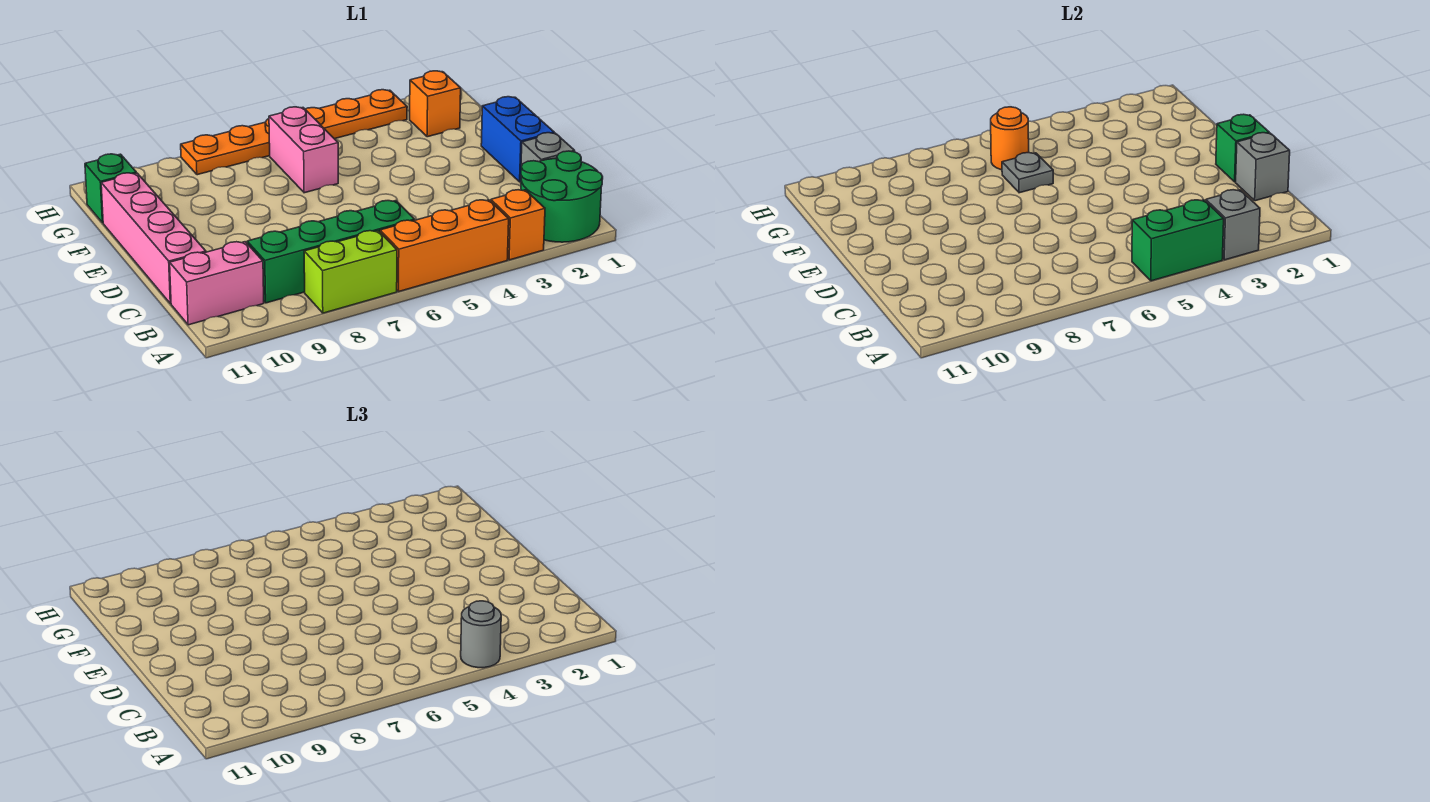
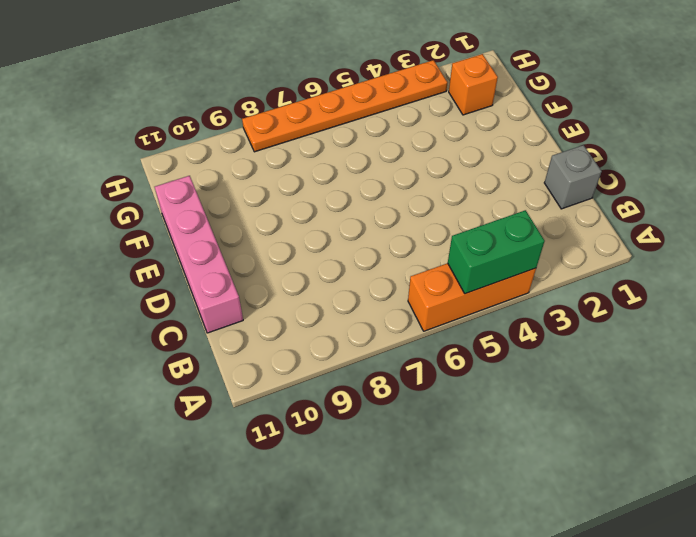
none -> green round brick A1:B2 level 1
none -> orange brick A3 level 1
none -> lime brick A7:A8 level 1

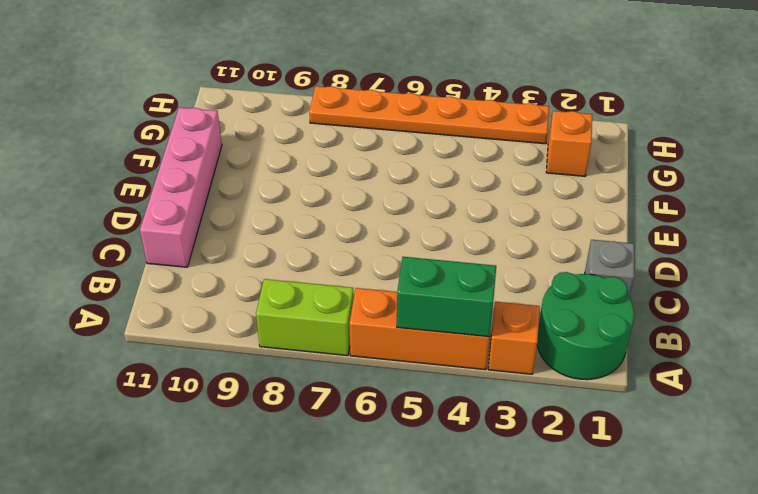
none -> green brick B6:B9 level 1
none -> pink brick B10:B11 level 1
none -> blue brick D1:E1 level 1

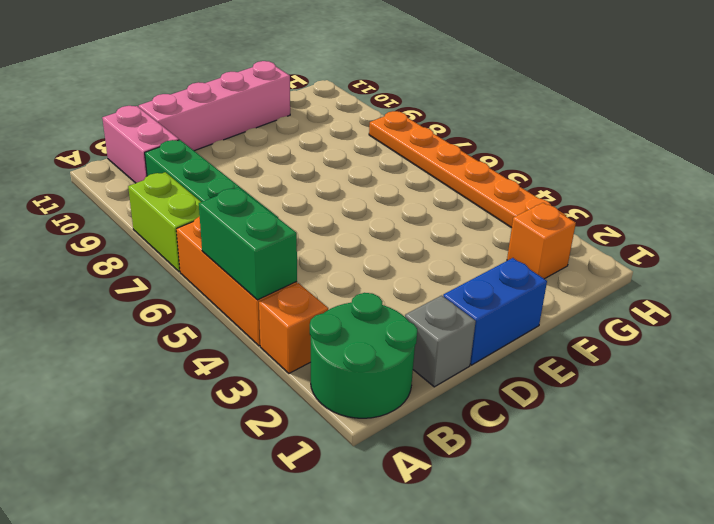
none -> pink brick F6:G6 level 1
none -> green brick G11 level 1
none -> grey brick A3 level 2

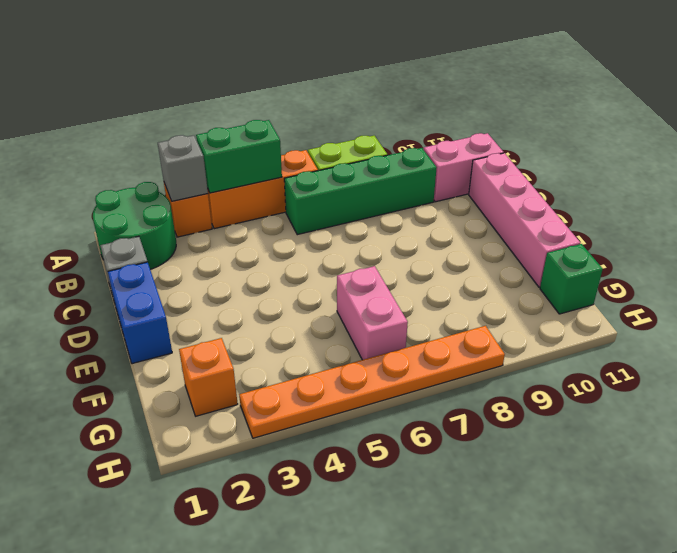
none -> grey brick C1 level 2
none -> green brick D1 level 2
none -> grey plate F6 level 2

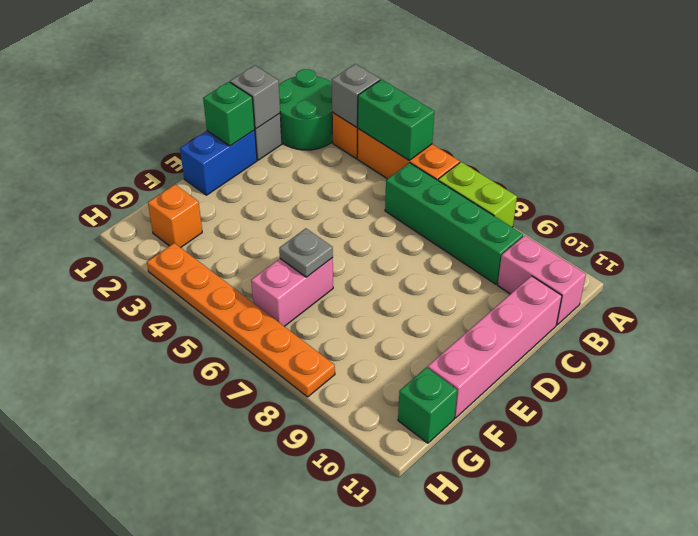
none -> orange round brick G6 level 2
none -> grey round brick A4 level 3

